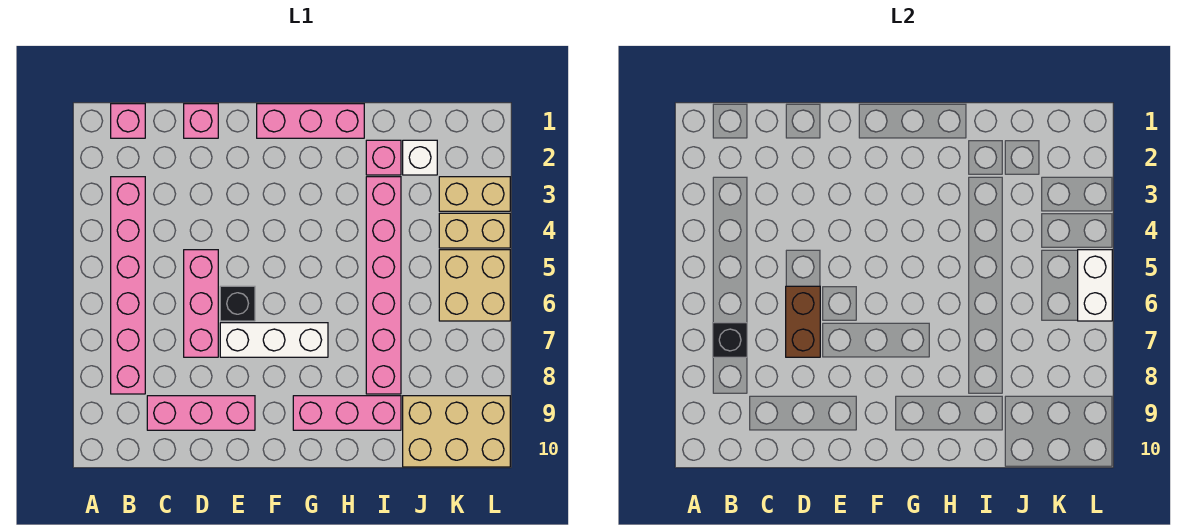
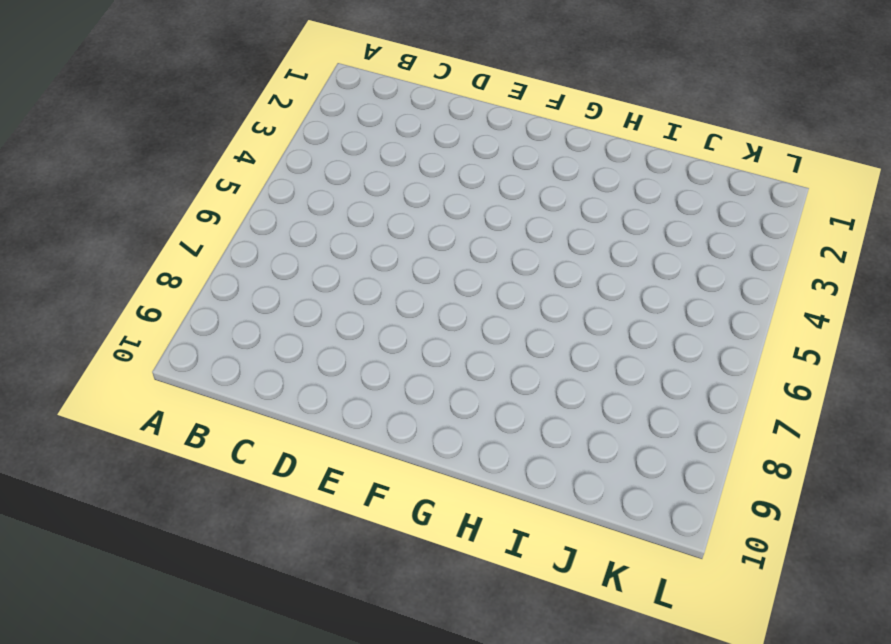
none -> pink brick B1 level 1
none -> pink brick B3:B8 level 1
none -> pink brick C9:E9 level 1

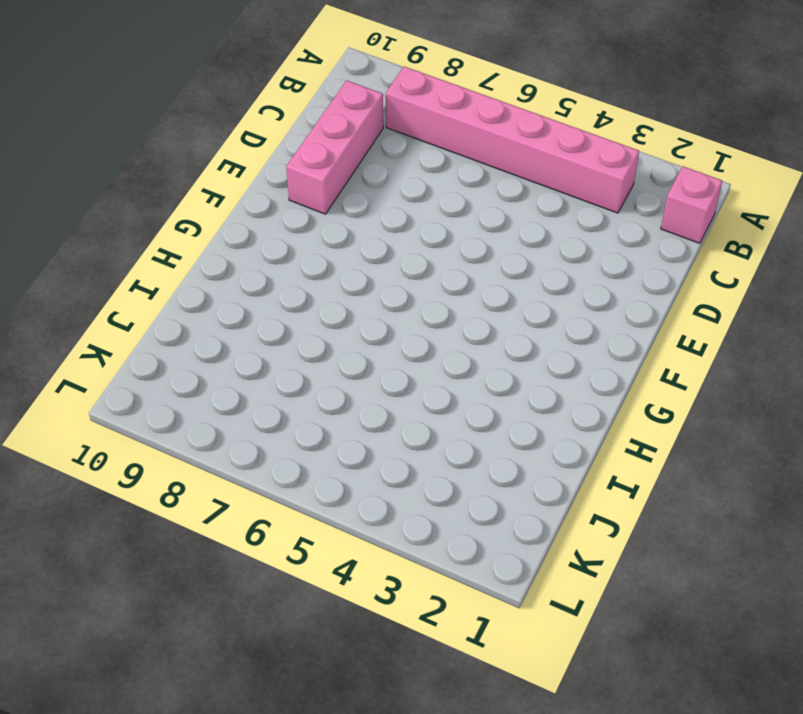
none -> pink brick D1 level 1
none -> pink brick D5:D7 level 1
none -> black brick E6 level 1

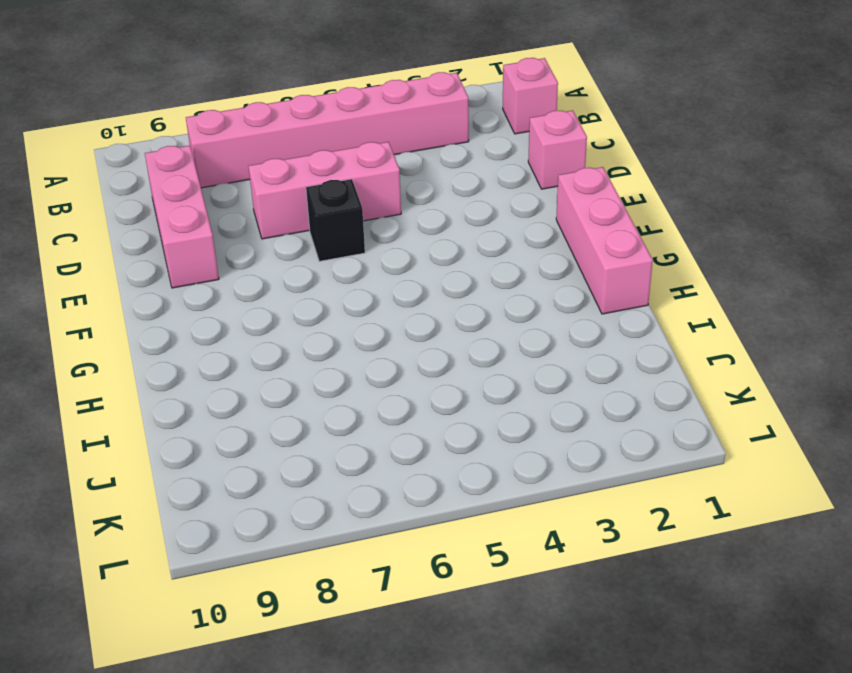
none -> white brick E7:G7 level 1
none -> pink brick G9:I9 level 1
none -> pink brick I2 level 1

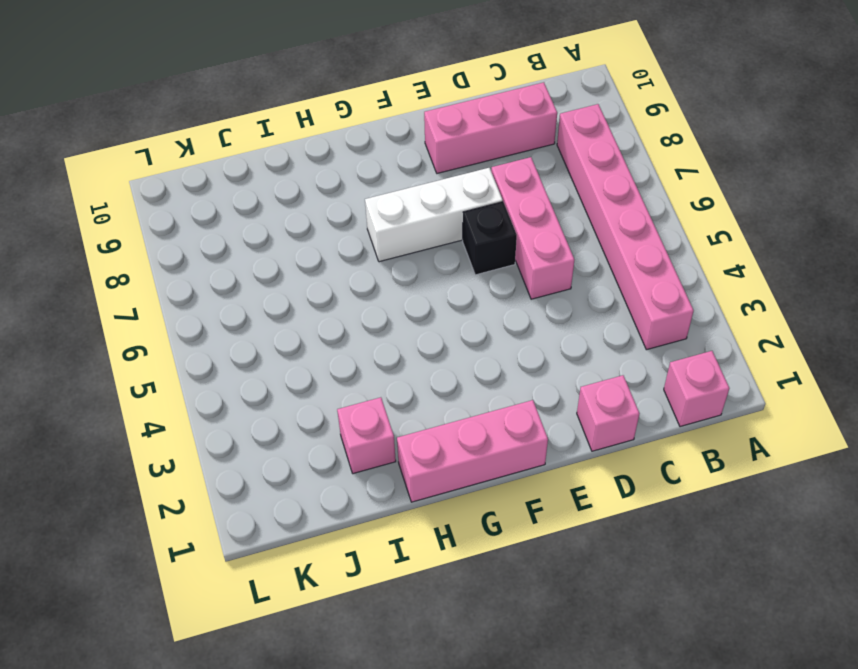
none -> pink brick G9:I9 level 1
none -> pink brick I3:I8 level 1
none -> white brick J2 level 1

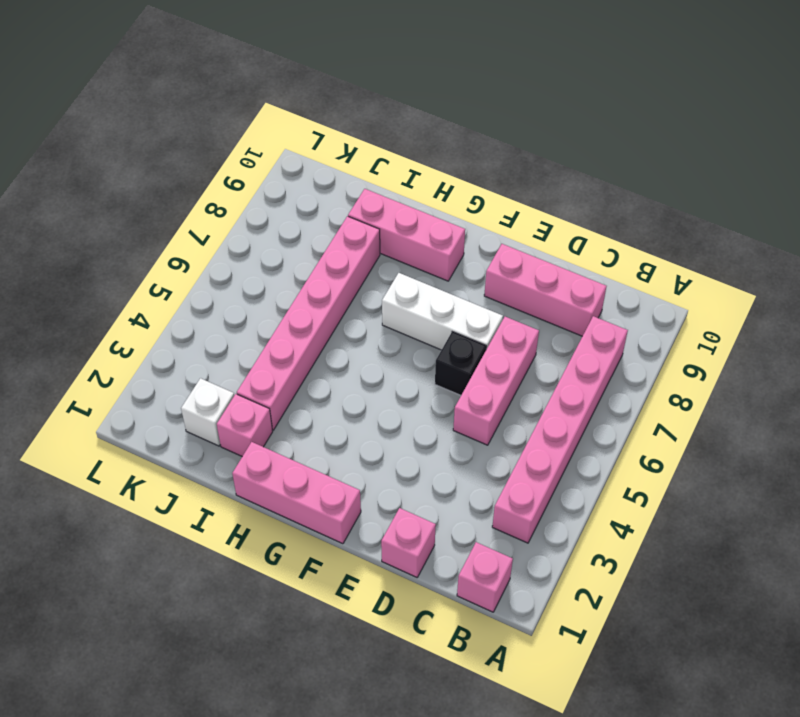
none -> tan brick J9:L10 level 1
none -> tan brick K3:L3 level 1
none -> tan brick K4:L4 level 1

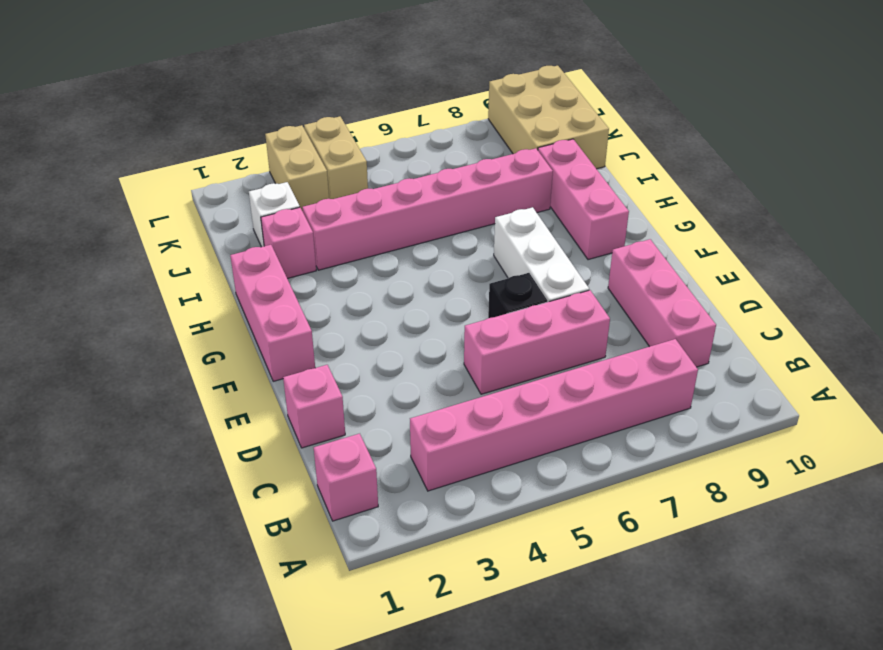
none -> tan brick K5:L6 level 1
none -> black brick B7 level 2
none -> brown brick D6:D7 level 2

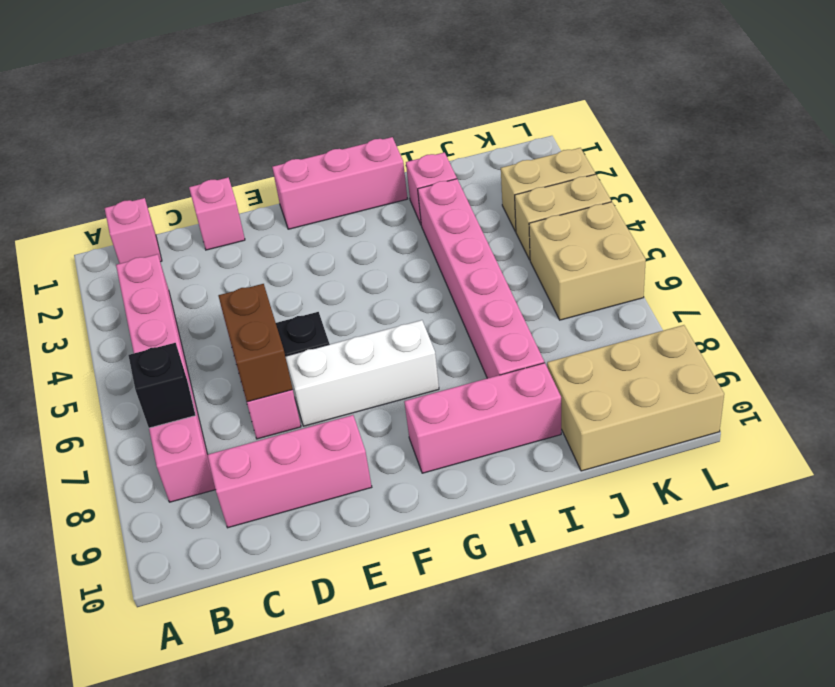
none -> white brick J2 level 1
none -> white brick L5:L6 level 2

